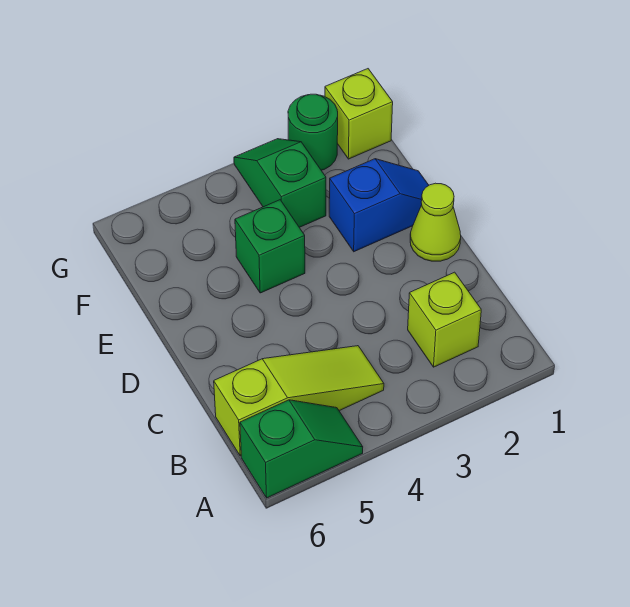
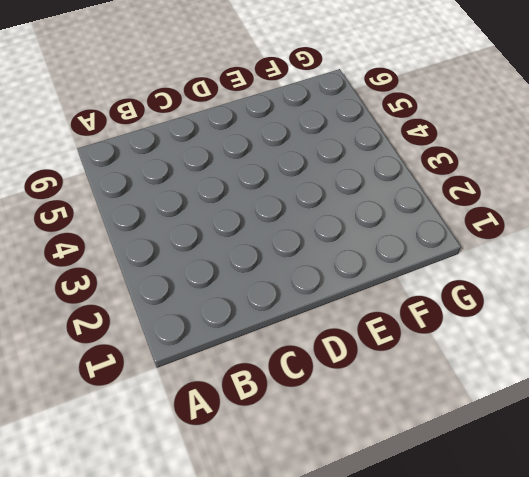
none -> green slope A5:A6 level 1 top 6
none -> lime brick B2 level 1

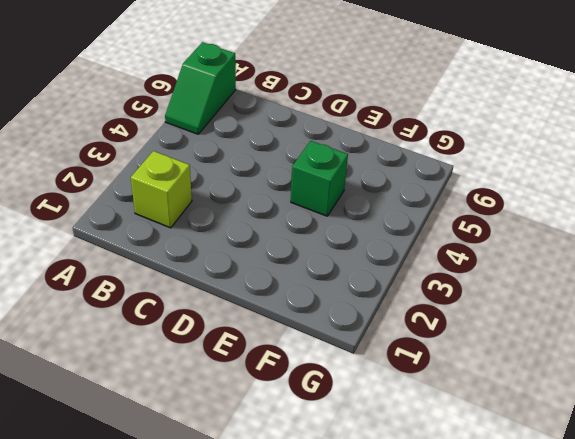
none -> lime slope B4:B6 level 1 top 6
none -> lime cone D1 level 1

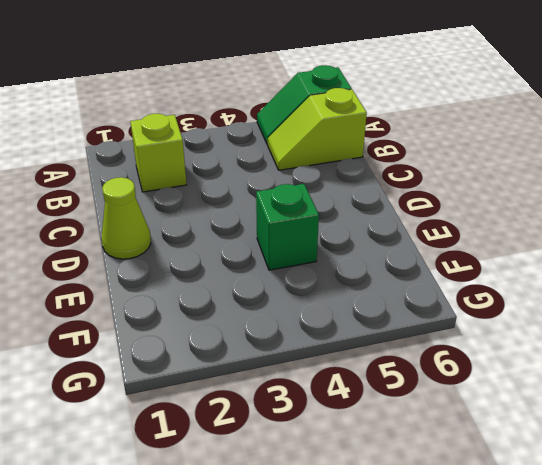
lime slope B5:B6 level 1 top 6 -> lime slope B4:B6 level 1 top 6
none -> blue slope E1:E2 level 1 top 2
none -> green slope F3:G3 level 1 top F

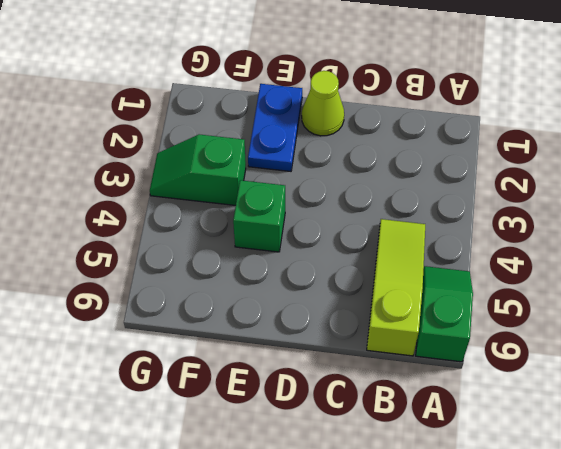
blue plate E1:E2 level 1 -> blue slope E1:E2 level 1 top 2
none -> lime brick B2 level 1
none -> lime brick G1 level 1

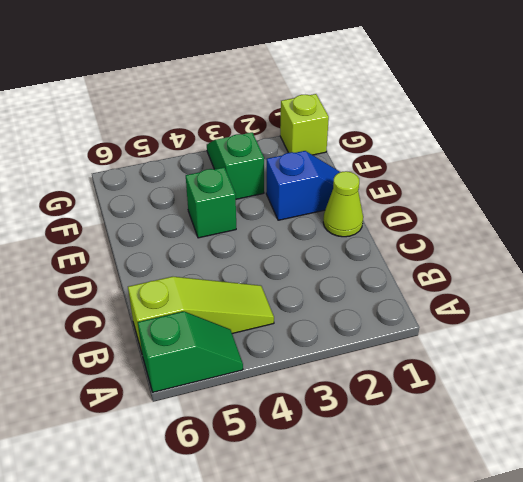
none -> lime brick B2 level 1
none -> green round brick G2 level 1

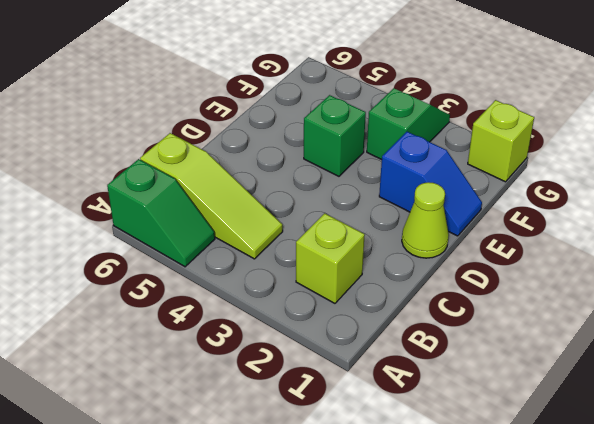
none -> green round brick G2 level 1

